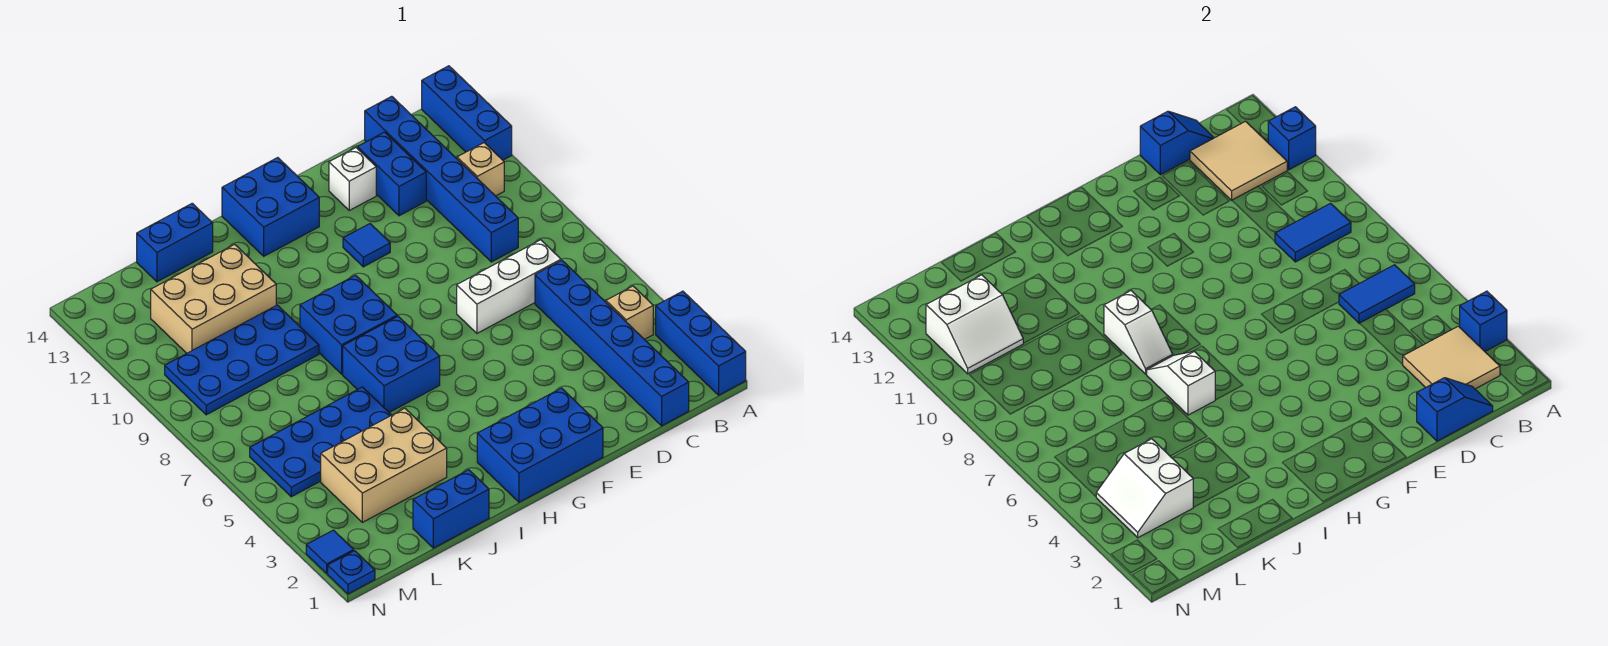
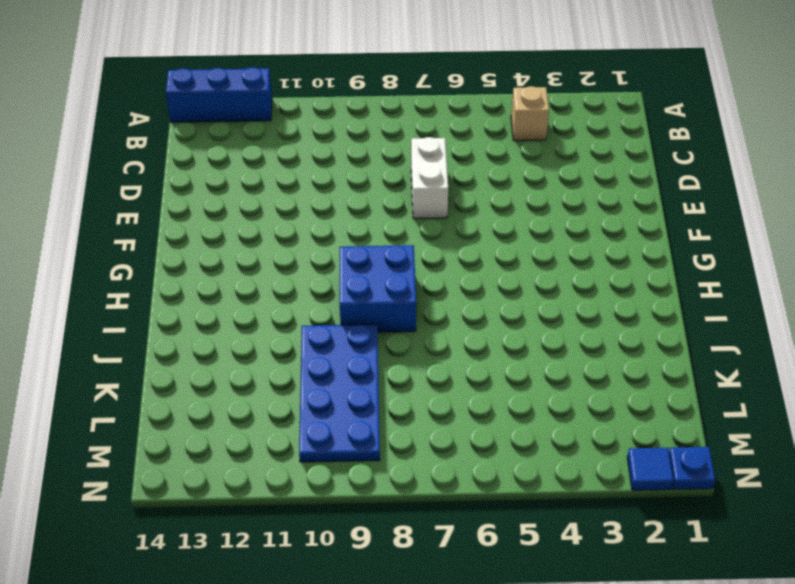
white brick D7:E7 level 1 -> white brick C7:E7 level 1
none -> blue brick A1:A3 level 1
none -> tan brick B11 level 1
none -> blue brick C1:C6 level 1
none -> blue brick C9:C14 level 1

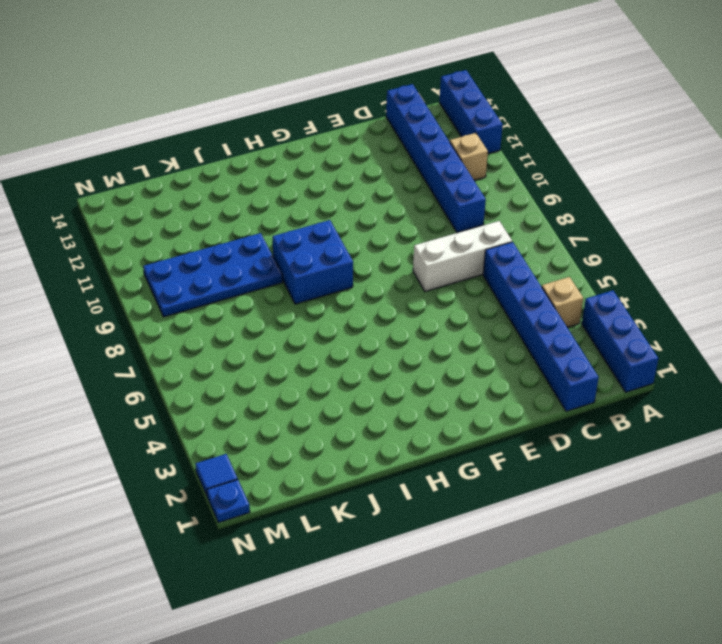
none -> blue brick D12:D13 level 1
none -> white brick E13 level 1
none -> blue brick F1:H2 level 1
none -> blue tile F11 level 1

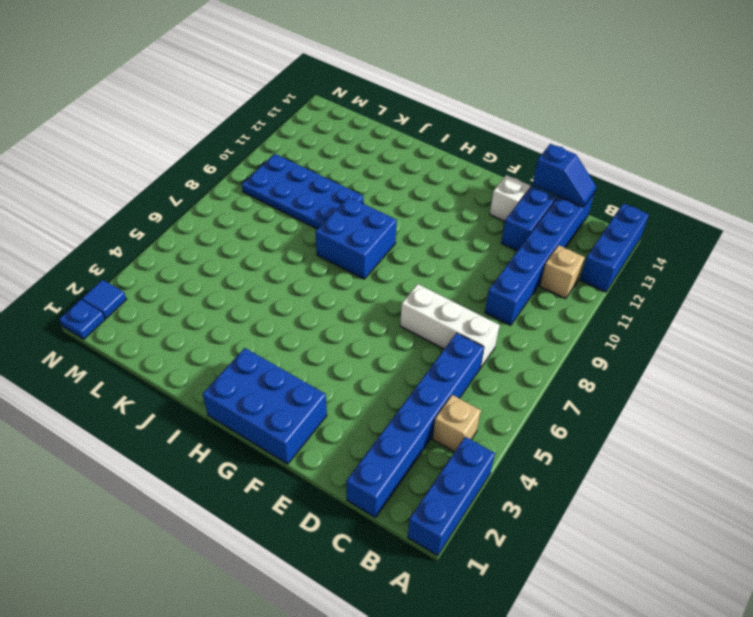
none -> blue tile F11 level 1
none -> blue brick G13:H14 level 1
none -> blue brick H6:I7 level 1
none -> blue brick J1:K1 level 1

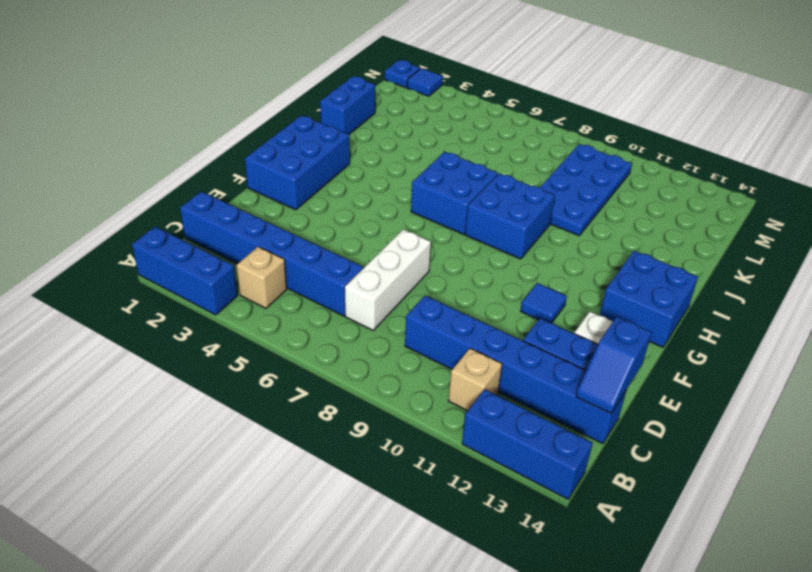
none -> tan brick J3:L4 level 1
none -> blue plate J5:M6 level 1
none -> tan brick J11:L12 level 1
none -> blue brick J14:K14 level 1

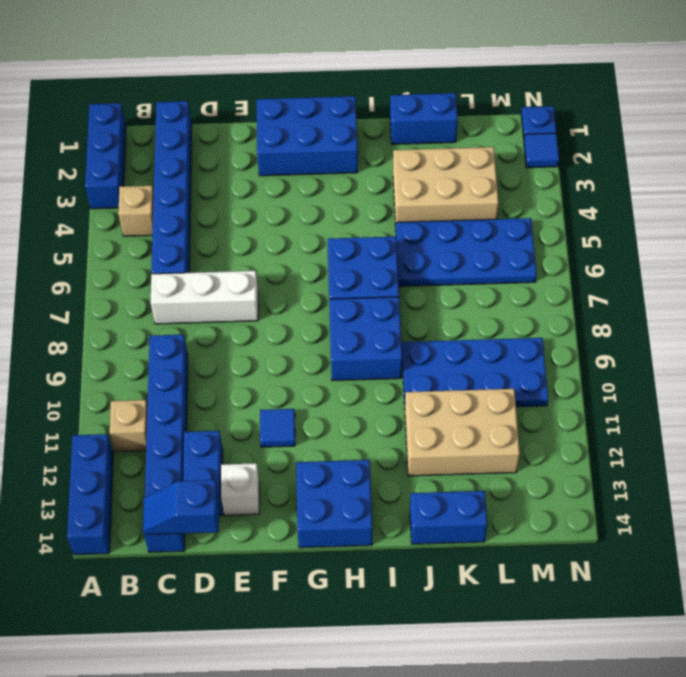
none -> blue brick A3 level 2
none -> blue brick A12 level 2
none -> tan tile B2:C3 level 2
none -> blue tile B6:C6 level 2

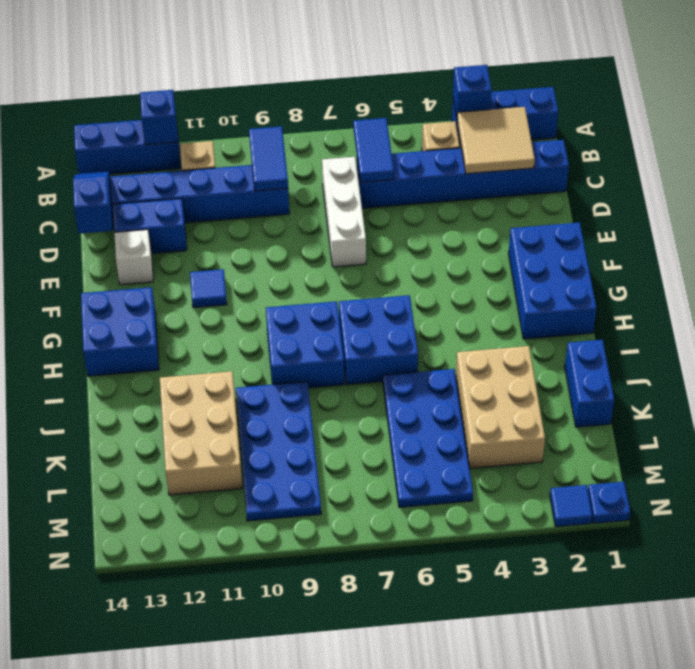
none -> blue brick J14:K14 level 1
none -> tan tile B12:C13 level 2
none -> blue slope C1:D1 level 2 top D
none -> white slope I6:I7 level 2 top 6

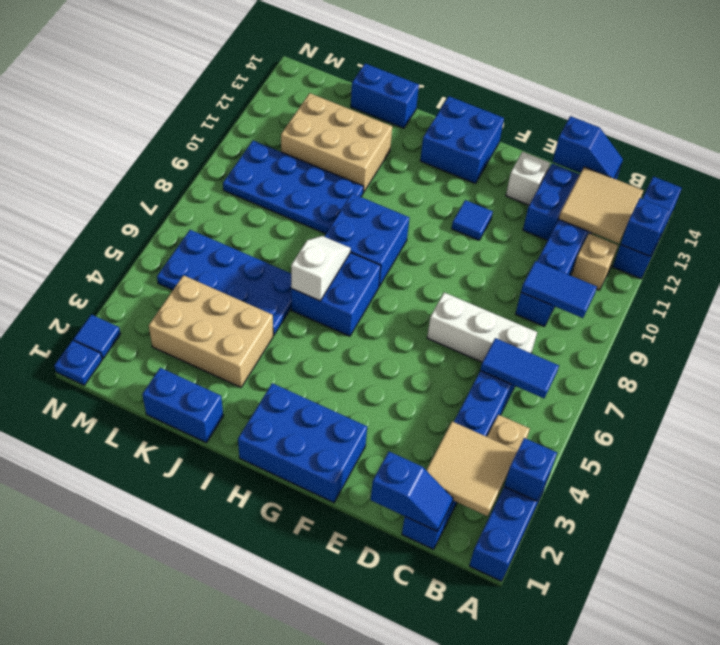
none -> white slope I8:I9 level 2 top 9
none -> white slope L3:M4 level 2 top L
none -> white slope L11:M12 level 2 top 12

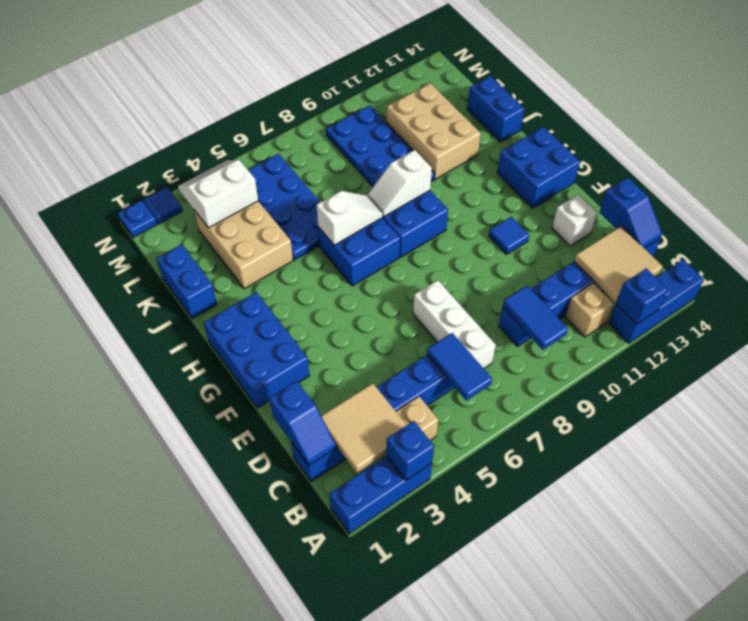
none -> blue brick D12:D13 level 1
none -> white slope L11:M12 level 2 top 12

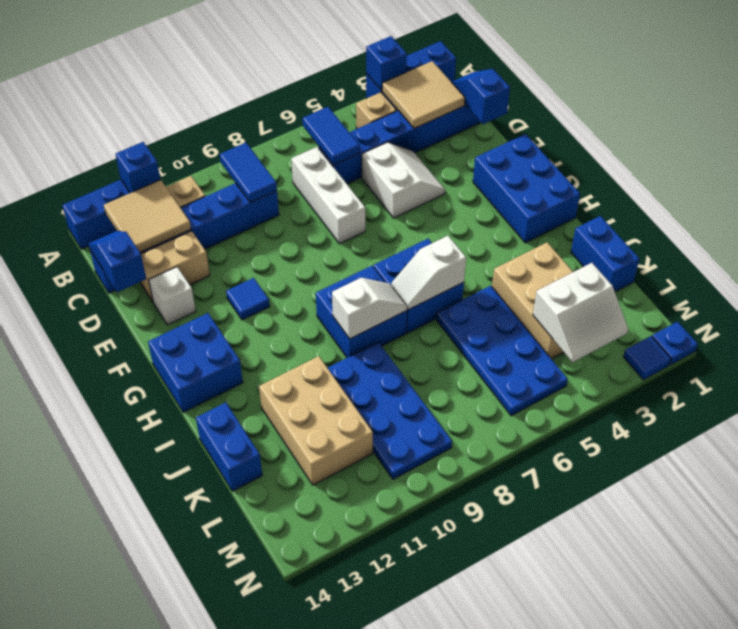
white slope D4:E5 level 1 top 5 -> white slope L11:M12 level 2 top 12
tan brick D12:D13 level 1 -> blue brick D12:D13 level 1

